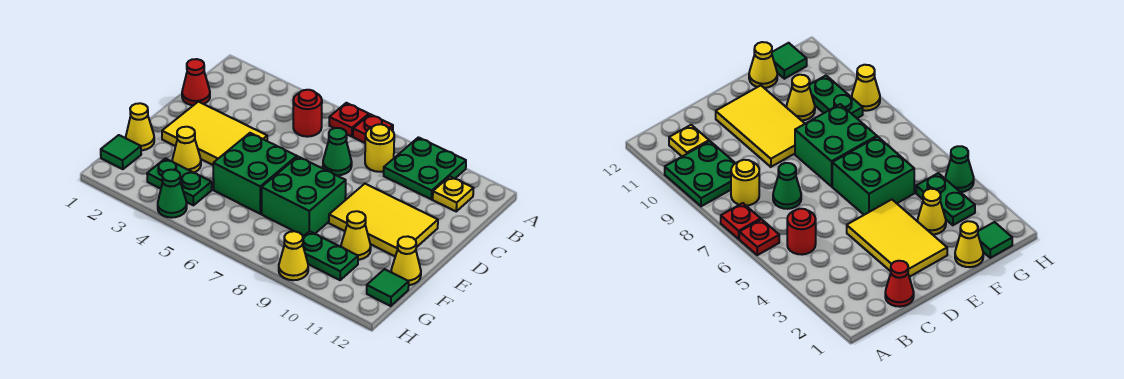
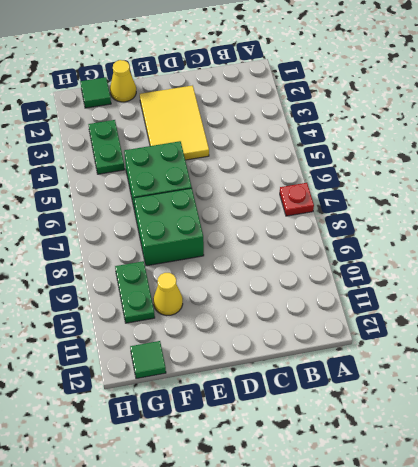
none -> red plate A6 level 1
none -> green plate A9:B10 level 1
none -> red round brick B5 level 1

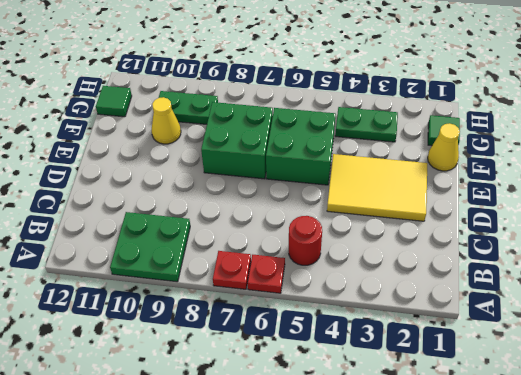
none -> yellow round brick B8 level 1
none -> yellow plate B11 level 1
none -> red cone C1 level 1

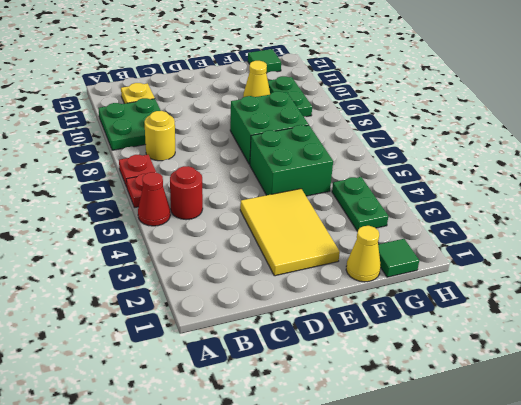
red cone A5 level 1 -> red cone C1 level 1
none -> green cone C7 level 1
none -> yellow tile D9:E11 level 1
none -> yellow cone F3 level 1

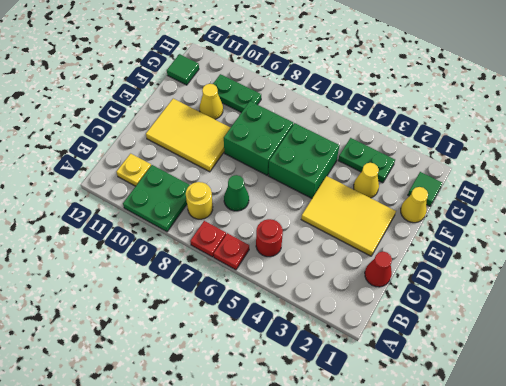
none -> yellow cone F12 level 1
none -> green cone H4 level 1
none -> yellow cone H9 level 1

